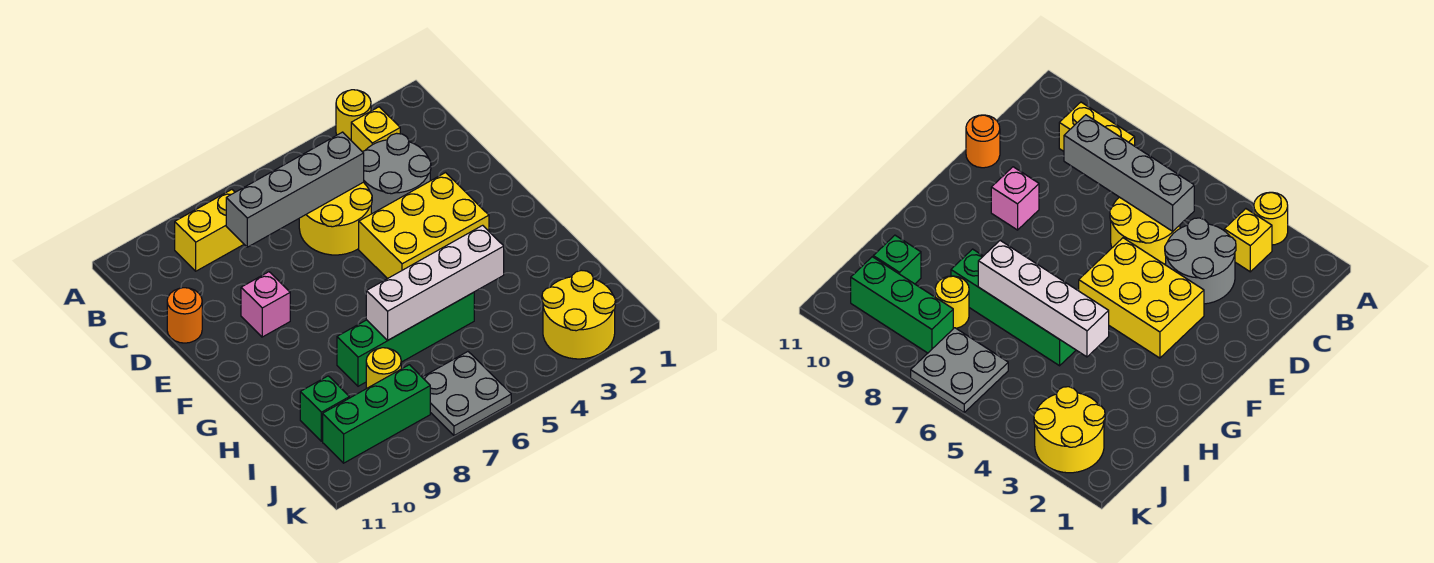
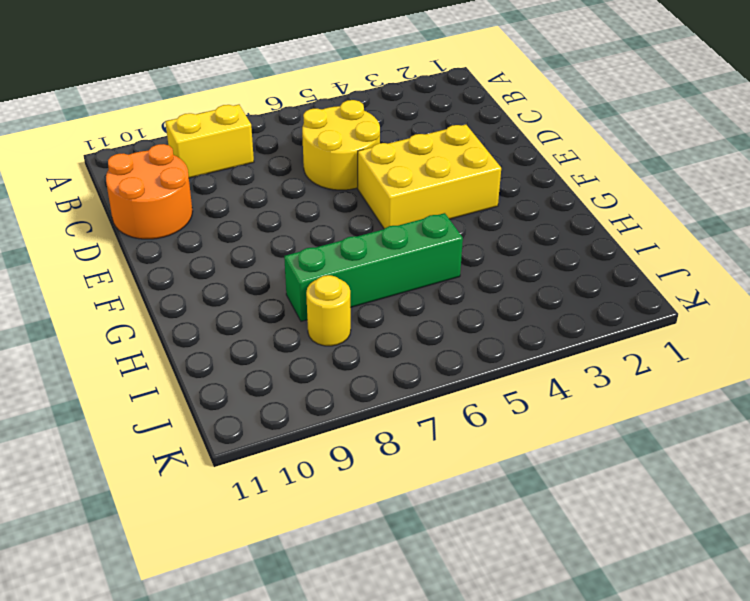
orange round brick C10:D11 level 1 -> orange round brick D11 level 1
none -> yellow round brick A3 level 1
none -> yellow brick B3 level 1
none -> grey round brick C3:D4 level 1

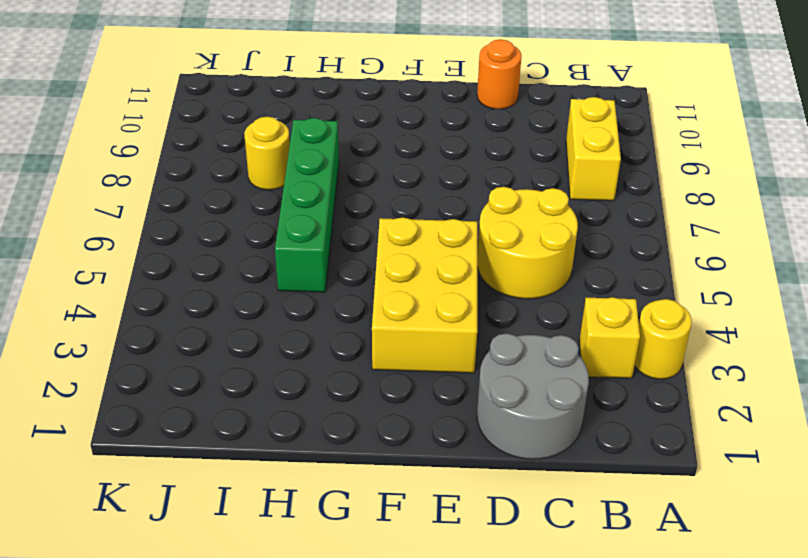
grey round brick C1:D2 level 1 -> grey round brick C3:D4 level 1
none -> pink brick E9 level 1
none -> green brick I10 level 1
none -> yellow round brick J2:K3 level 1

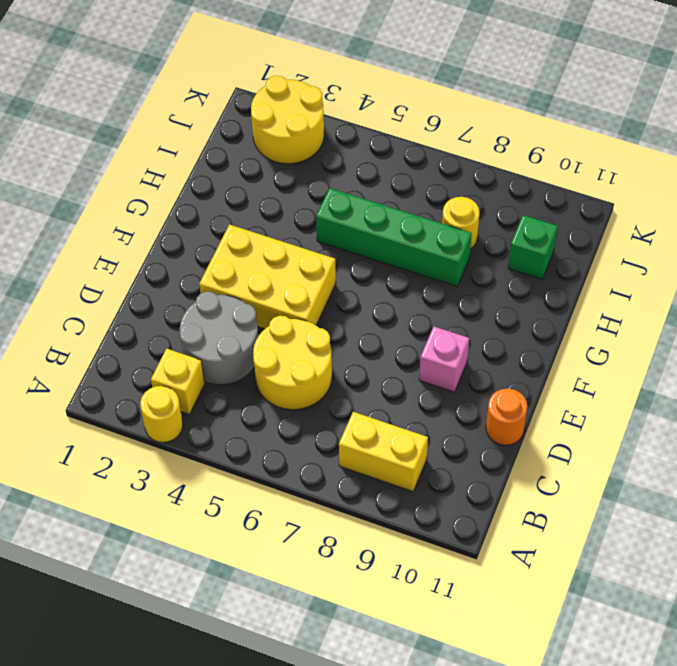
none -> grey plate J6:K7 level 1
none -> green brick J8:J10 level 1
none -> grey brick C5:C8 level 2

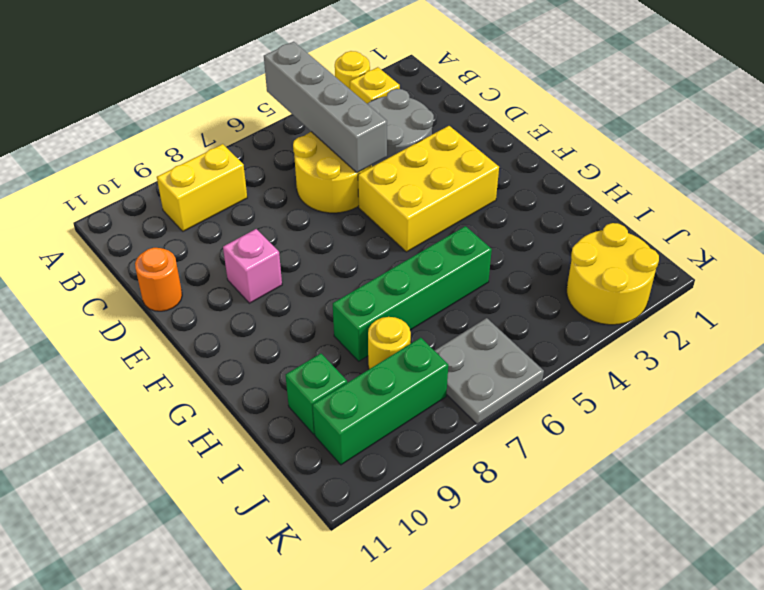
grey brick A5:D5 level 2 -> grey brick C5:C8 level 2
none -> white brick H4:H7 level 2

